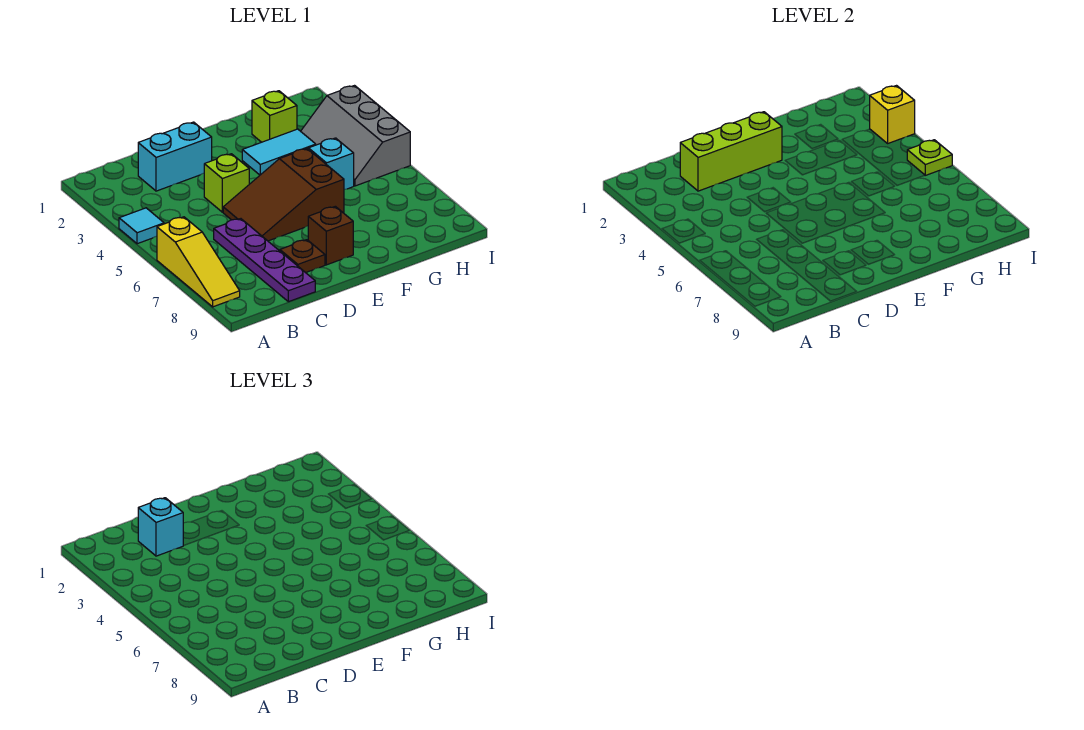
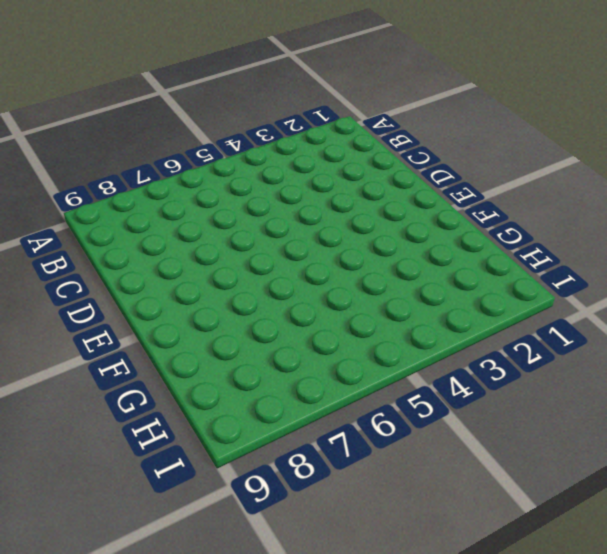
none -> cyan tile A4 level 1
none -> yellow slope A6:A8 level 1 top 6
none -> cyan brick C2:D2 level 1

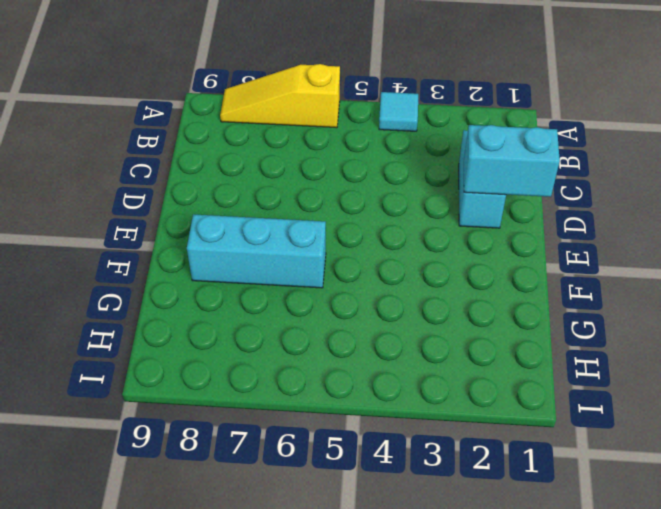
cyan brick D1:D2 level 2 -> lime brick C2:E2 level 2
cyan brick F6:F8 level 1 -> brown slope D5:F6 level 1 top F
none -> purple plate C6:C9 level 1
none -> lime brick D4 level 1
none -> brown plate D8 level 1

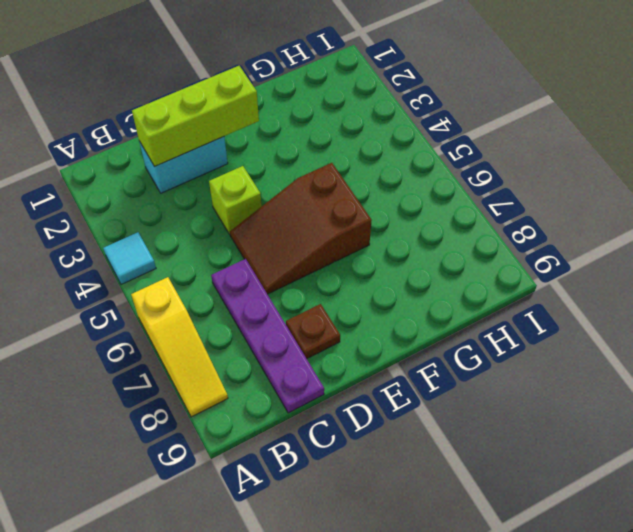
none -> brown brick E8 level 1
none -> cyan tile F3:G3 level 1
none -> lime brick G2 level 1

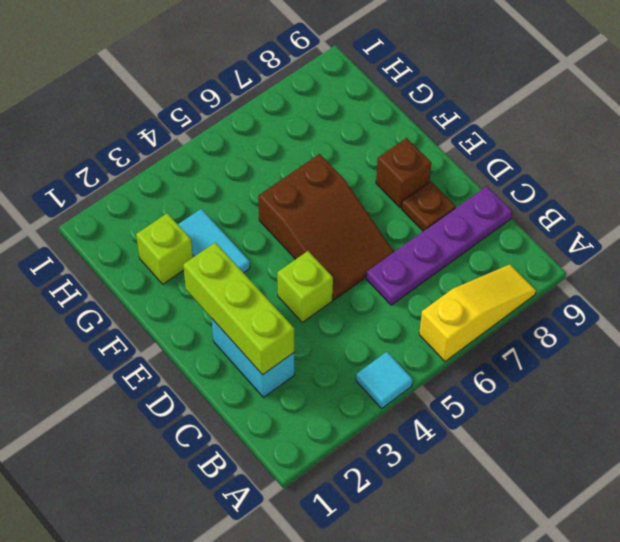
none -> cyan brick G5 level 1
none -> grey slope H3:I5 level 1 top I
none -> yellow brick I3 level 2

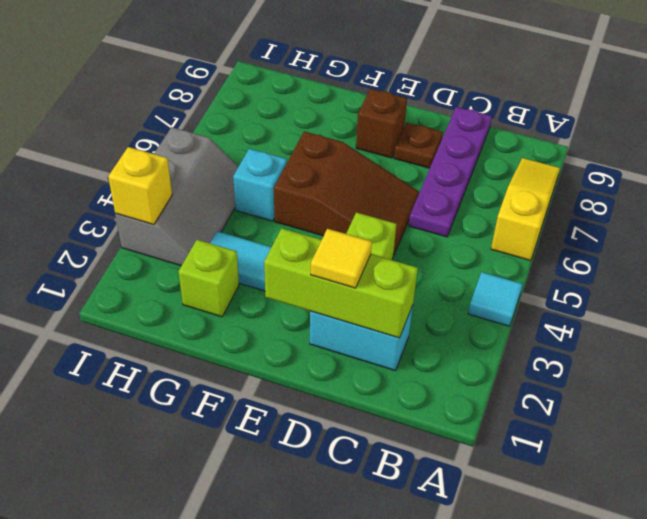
yellow tile D2 level 3 -> none
none -> lime plate I5 level 2
none -> cyan brick C2 level 3

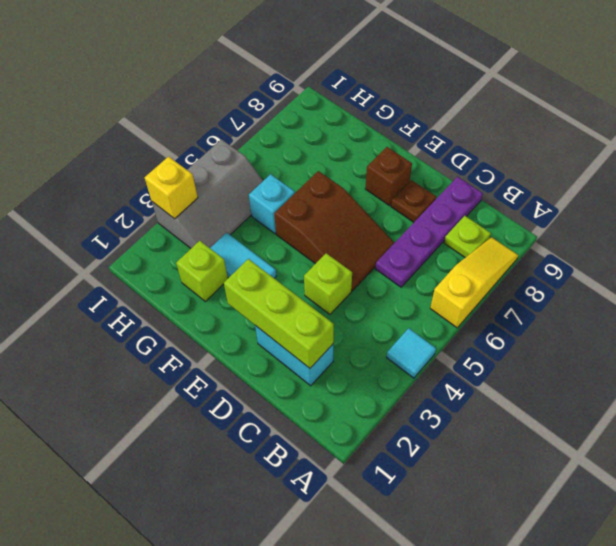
lime plate B8 level 1 -> lime plate I5 level 2
none -> cyan brick C2 level 3

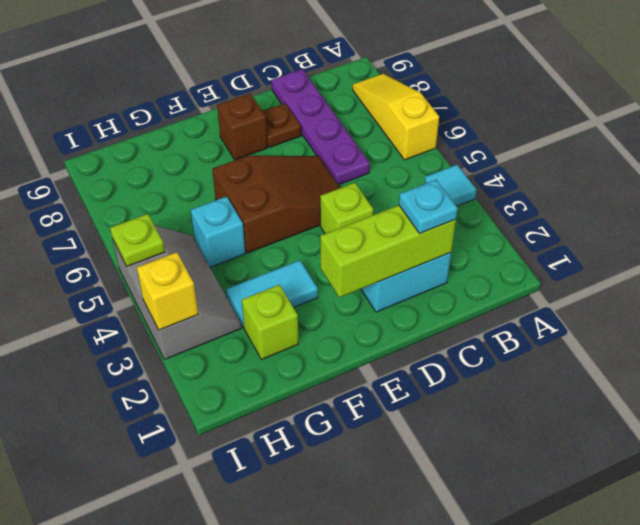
cyan plate C2 level 3 -> cyan brick C2 level 3

